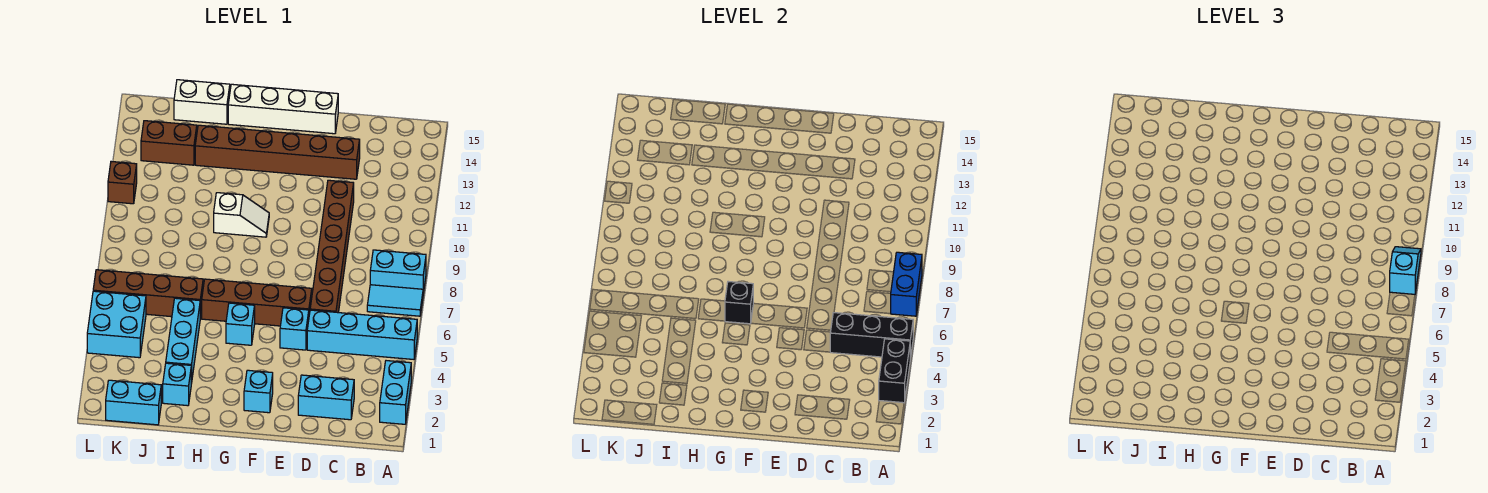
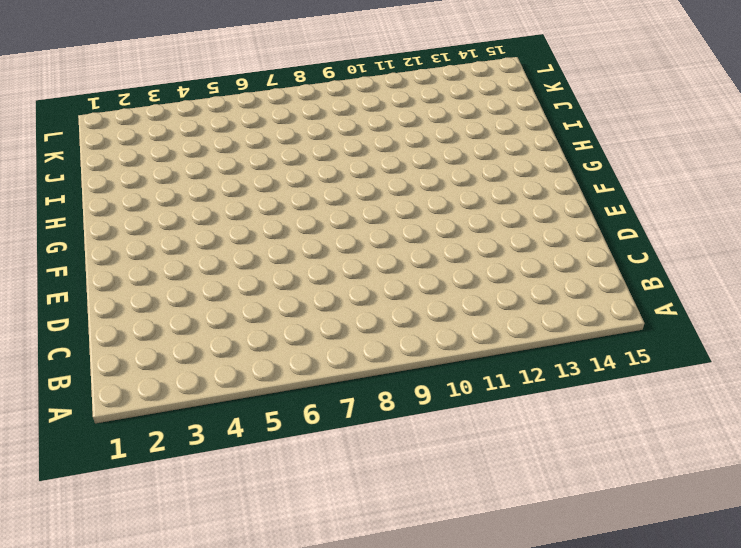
none -> cyan brick A2:A3 level 1
none -> cyan brick A5:D5 level 1
none -> cyan tile A7:B7 level 1

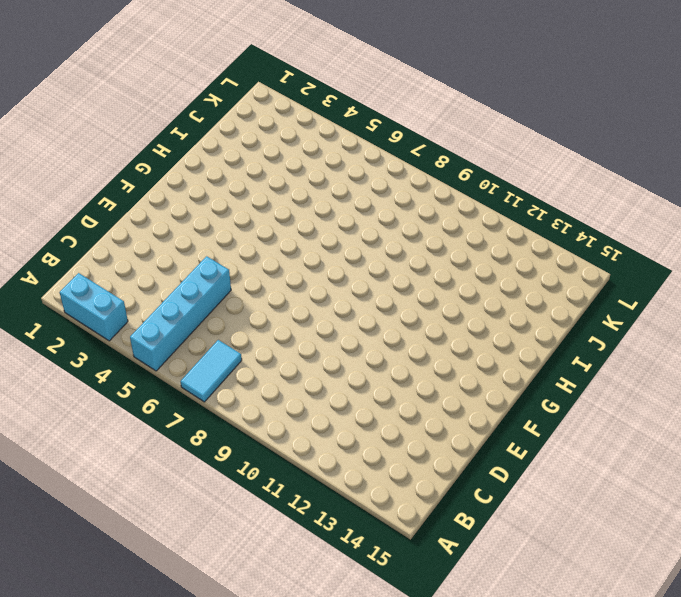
none -> cyan brick A8:B8 level 1
none -> cyan brick C2:D2 level 1
none -> brown brick D6:D11 level 1

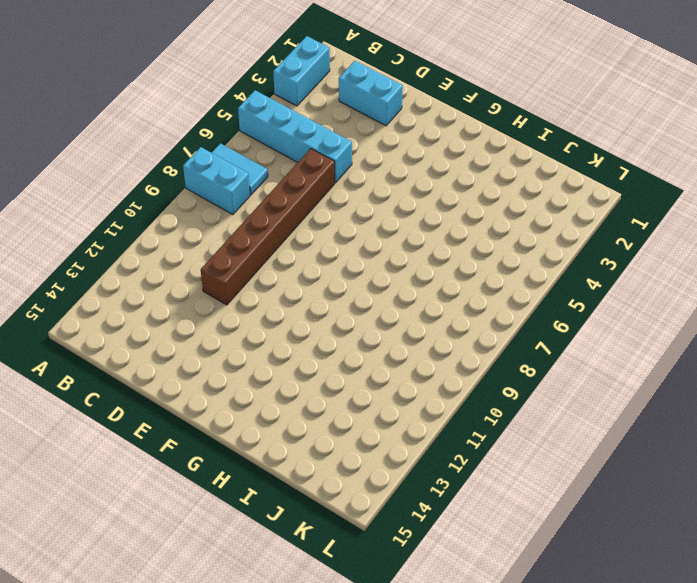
none -> brown brick D13:I13 level 1
none -> cyan brick E5 level 1
none -> brown brick E6:H6 level 1

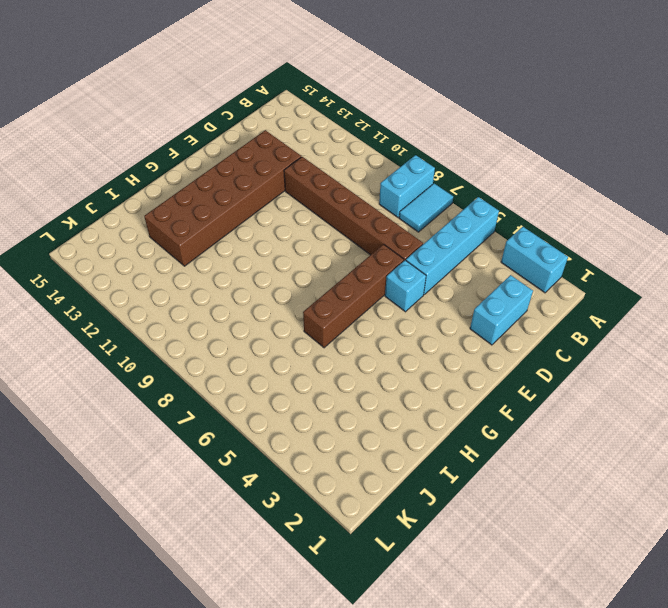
brown brick D12:I13 level 1 -> brown brick D13:I13 level 1
none -> white brick E15:H15 level 1
none -> cyan brick F2 level 1
none -> cyan brick G5 level 1

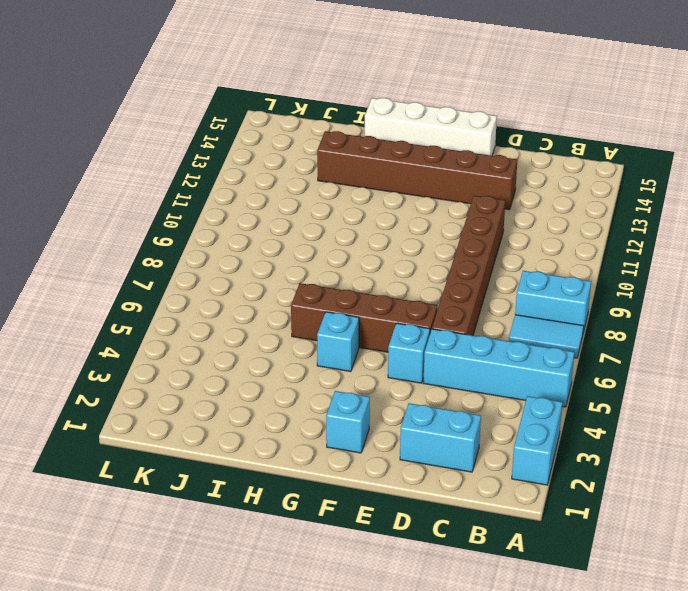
none -> white slope G10:H10 level 1 top H
none -> cyan brick I2 level 1
none -> cyan brick I3:I5 level 1

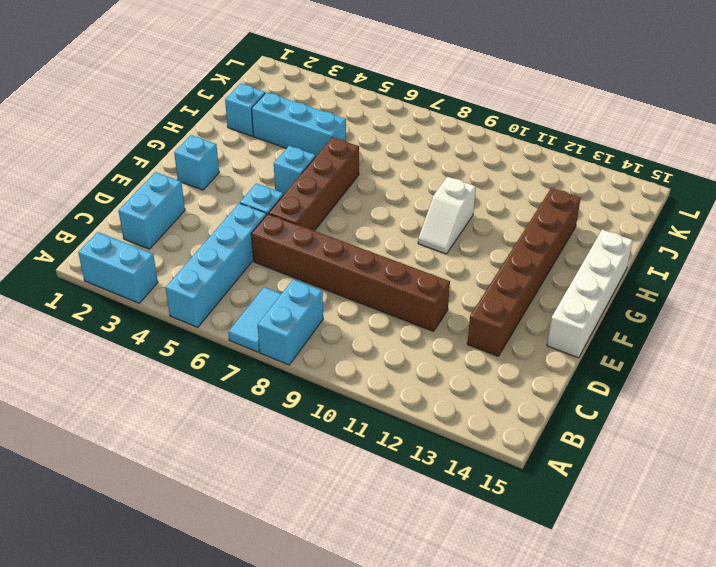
none -> brown brick I6:L6 level 1
none -> white brick I15:J15 level 1
none -> cyan brick J1:K1 level 1

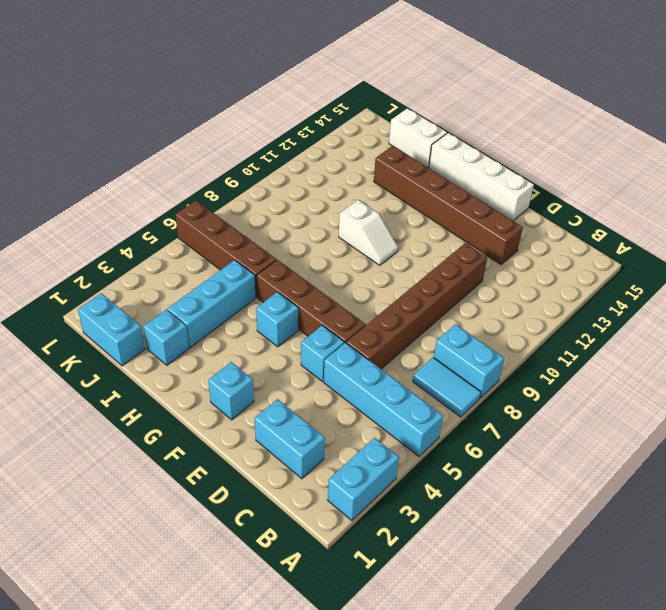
none -> brown brick J13:K13 level 1
none -> cyan brick K4:L5 level 1
none -> brown brick L11 level 1

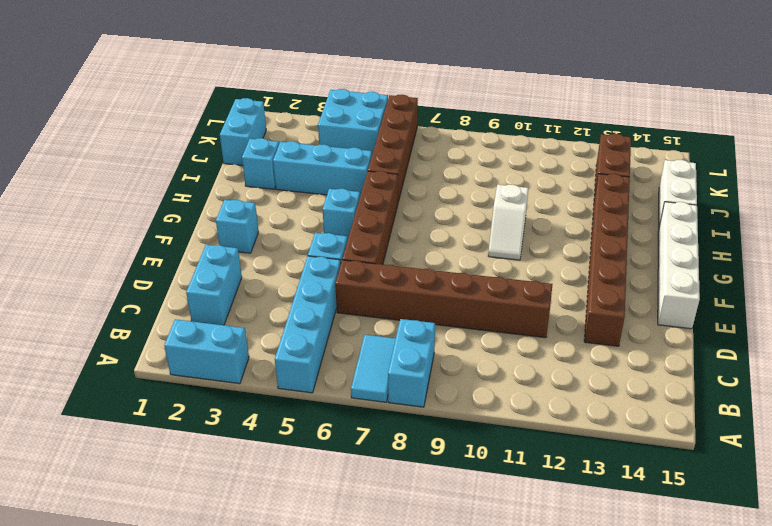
none -> brown brick L11 level 1
none -> black brick A3:A4 level 2
none -> black brick A5:C5 level 2

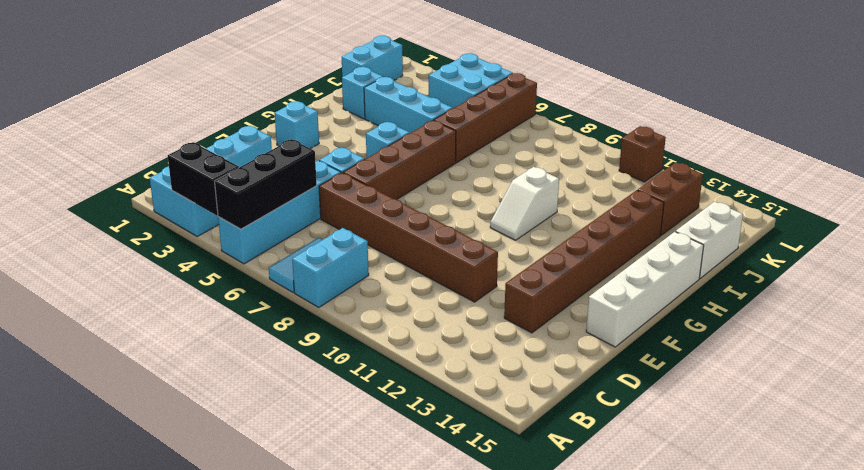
none -> blue brick A7:A8 level 2
none -> black brick G6 level 2
none -> cyan slope A8:A9 level 3 top 8

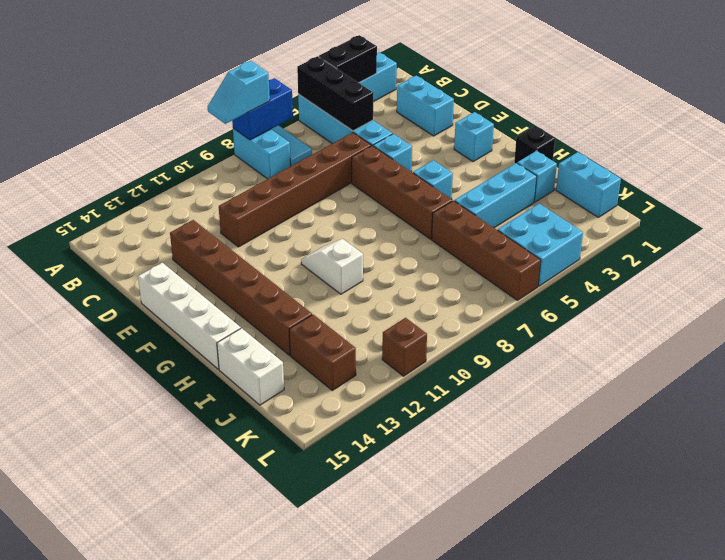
black brick H1 level 1 -> black brick G6 level 2

